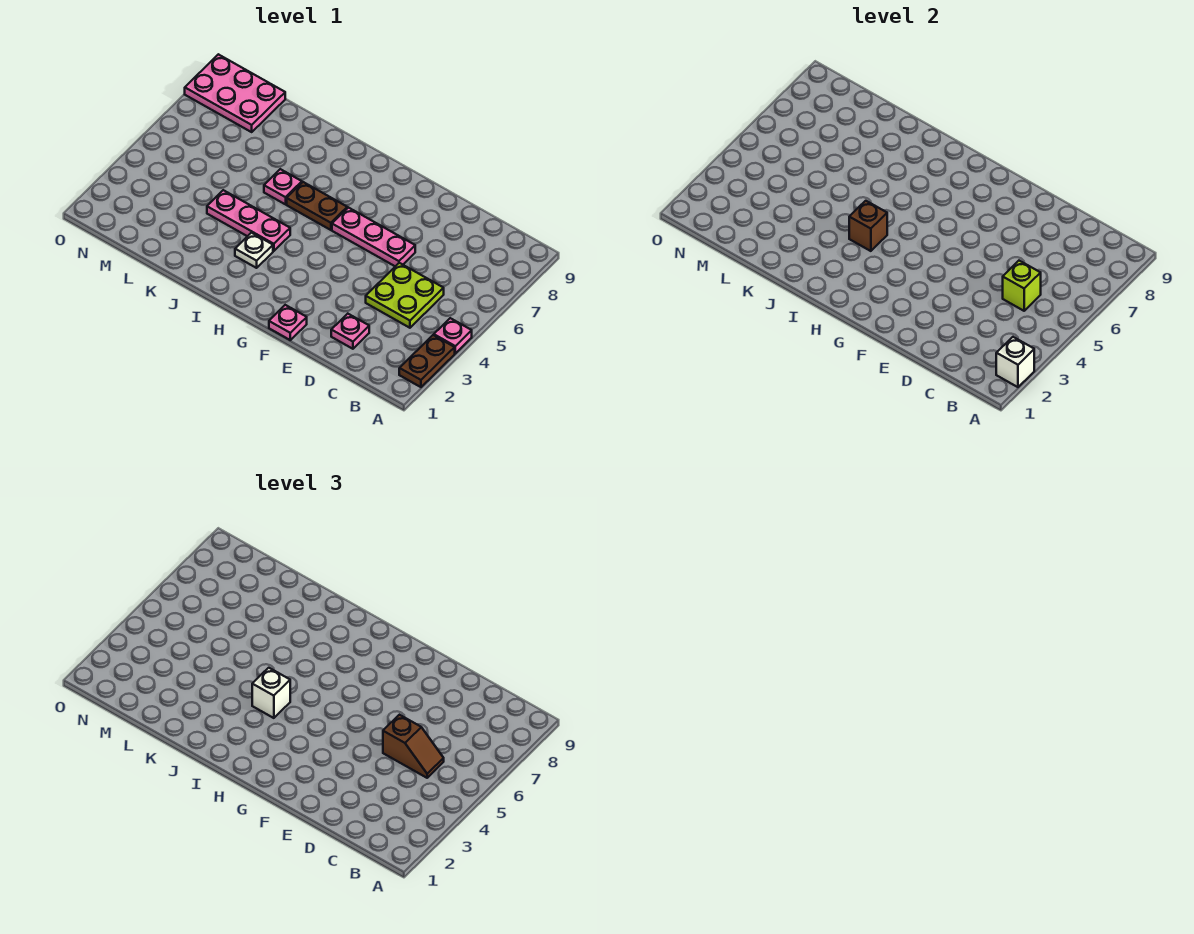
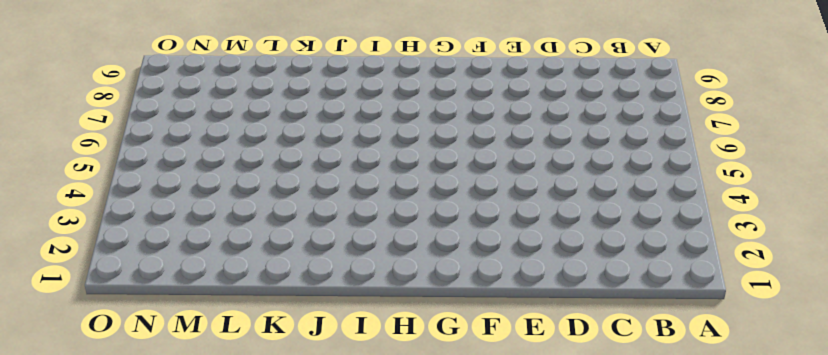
none -> brown plate A2:A3 level 1
none -> pink plate A4 level 1
none -> lime plate C4:D5 level 1

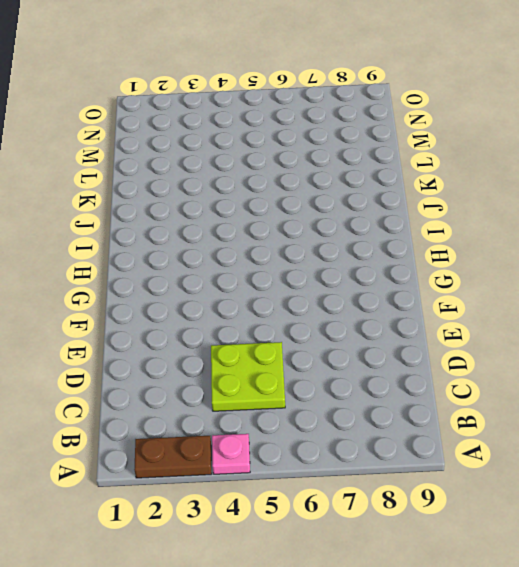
none -> pink plate D2 level 1
none -> pink plate E6:G6 level 1
none -> pink plate F1 level 1

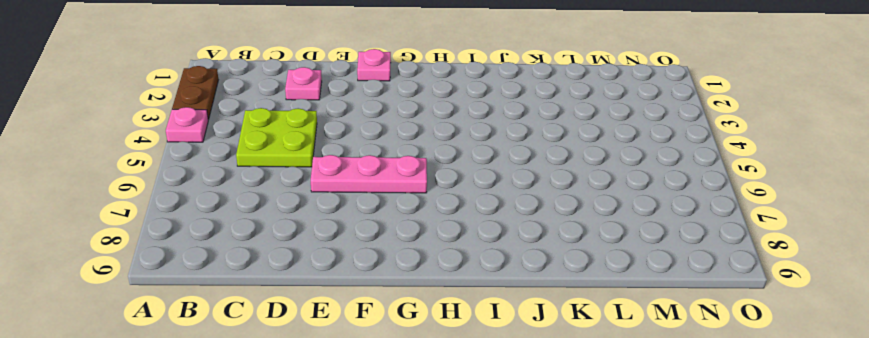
none -> brown plate H6:I6 level 1
none -> white plate I3 level 1
none -> pink plate I4:K4 level 1

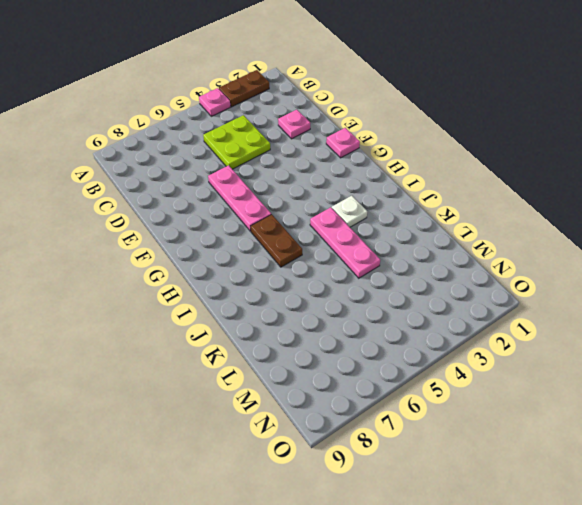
none -> pink plate J6 level 1
none -> pink plate M8:O9 level 1
none -> white brick A2 level 2

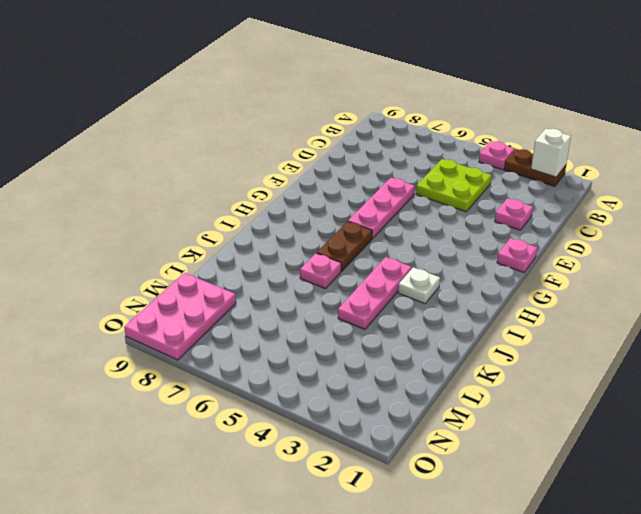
none -> lime brick C5 level 2
none -> brown brick I4 level 2
none -> brown slope C5:D5 level 3 top D

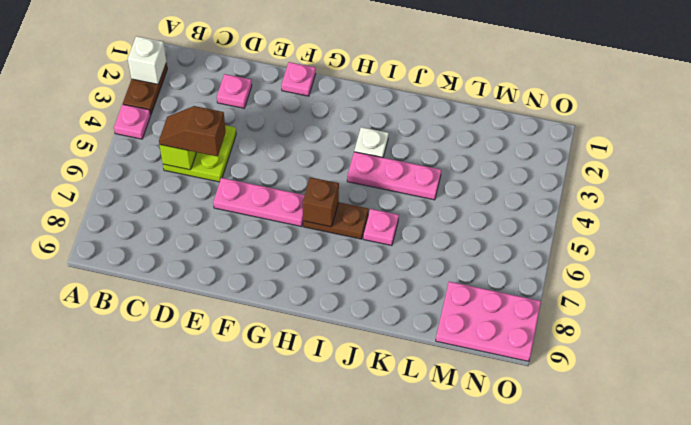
brown brick H6 level 2 -> brown brick I4 level 2
none -> white brick I4 level 3

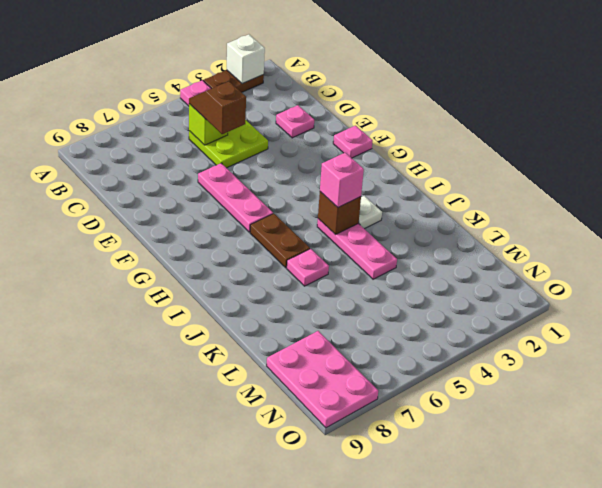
pink brick I4 level 3 -> white brick I4 level 3

